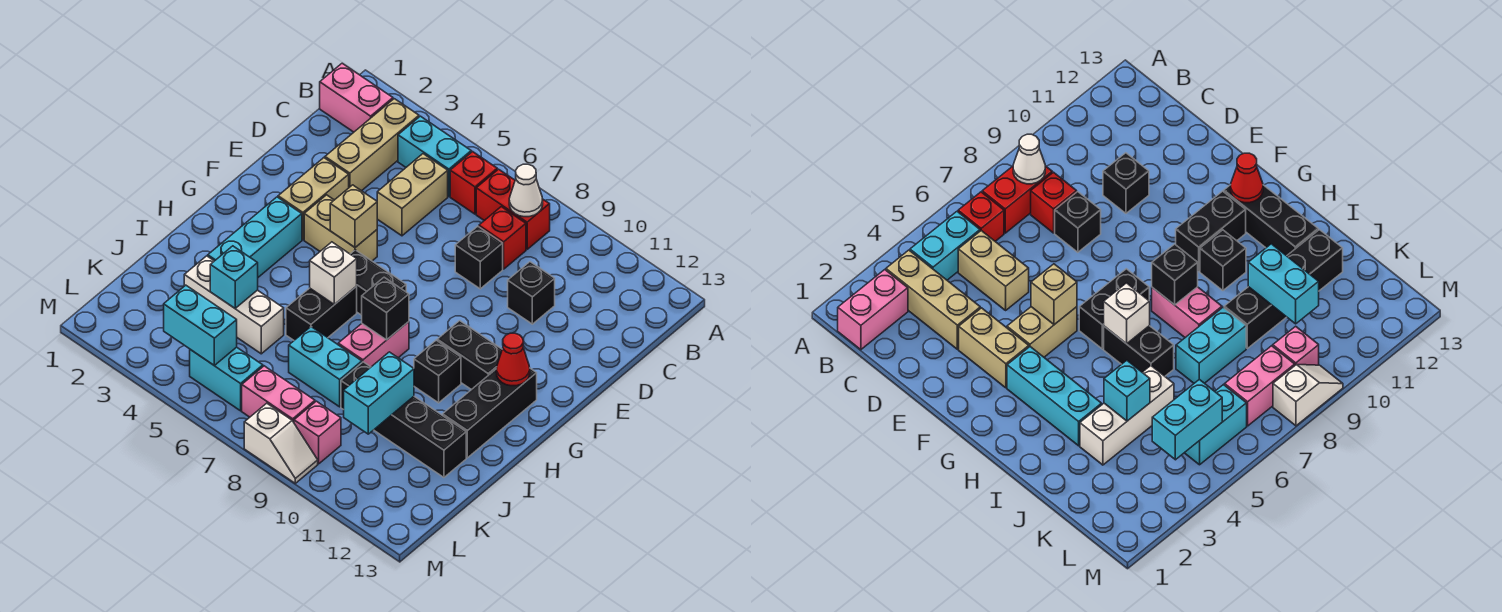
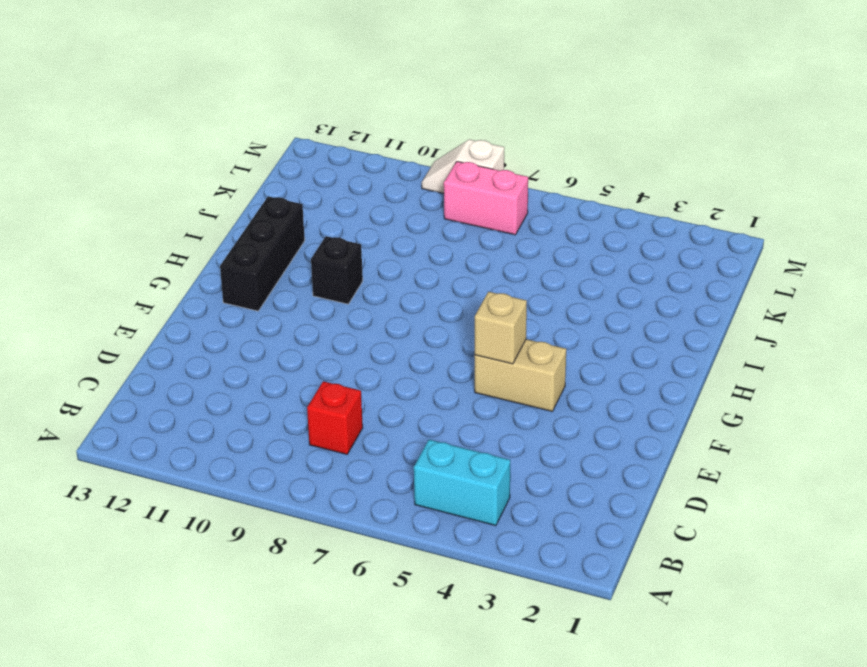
none -> pink brick B1:B2 level 1
none -> tan brick B3:D3 level 1
none -> red brick B6 level 1
none -> red brick B7:B8 level 1

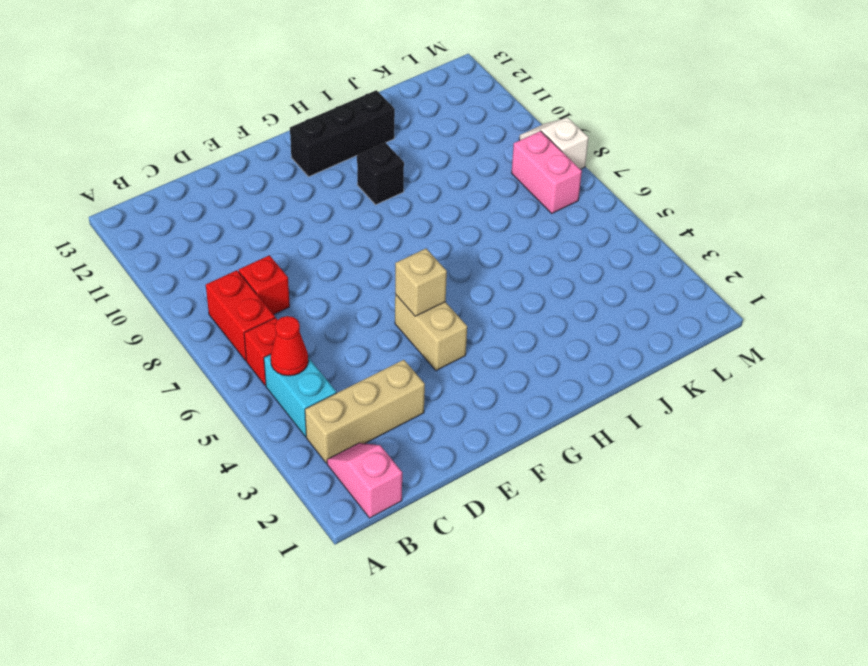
pink slope B1:B2 level 1 top 1 -> pink brick B1:B2 level 1
red cone B5 level 2 -> red cone G12 level 2
none -> tan brick C5:D5 level 1
none -> black brick D8 level 1
none -> black brick D10 level 1
none -> tan brick E3:F3 level 1

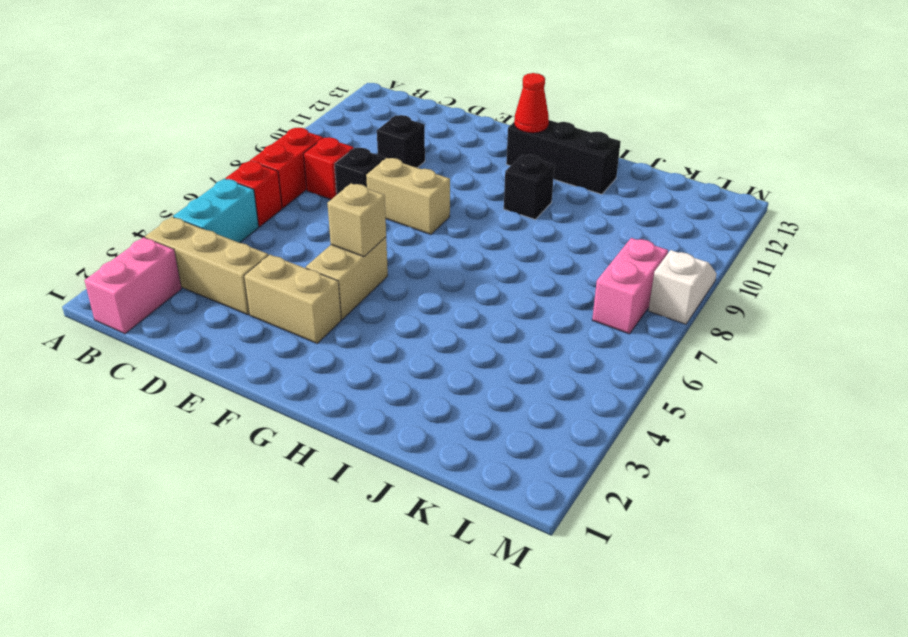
tan brick E8:F8 level 1 -> tan brick C5:D5 level 1
none -> cyan brick G3:I3 level 1
none -> black brick G6:G7 level 1
none -> black brick G10:G11 level 1
none -> black brick H6:I6 level 1

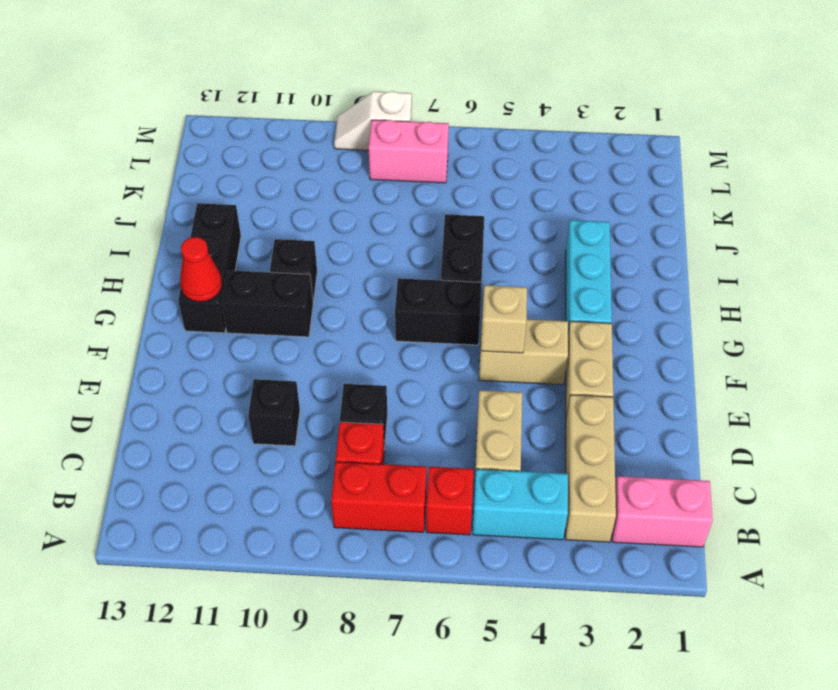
none -> pink brick H8:I8 level 1
none -> white brick J3:J5 level 1
none -> cyan brick J7:J8 level 1
none -> black brick J9:J12 level 1

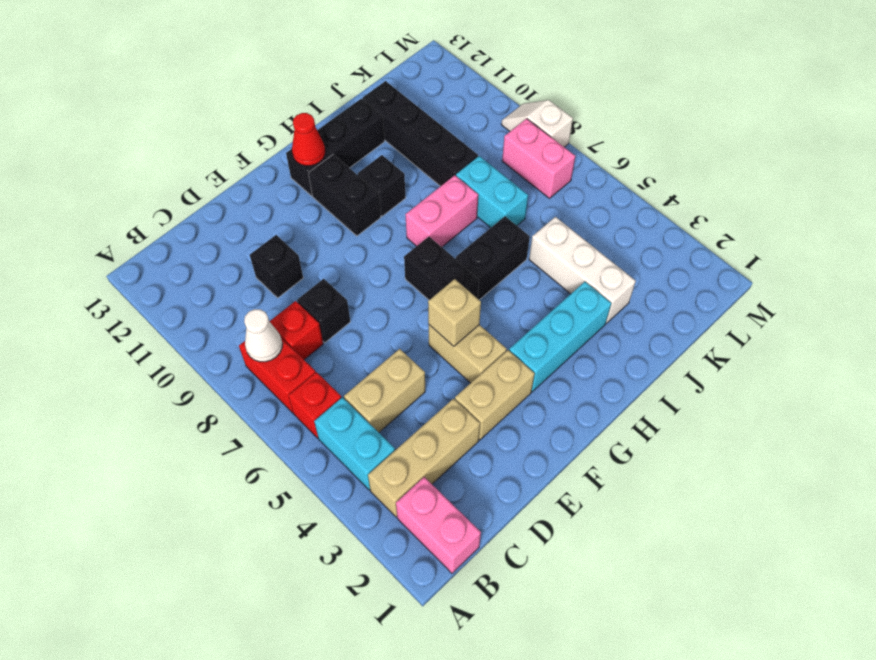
none -> cyan brick L5:L6 level 1
none -> pink brick L9 level 1
none -> white brick H6 level 2
none -> black brick H8 level 2

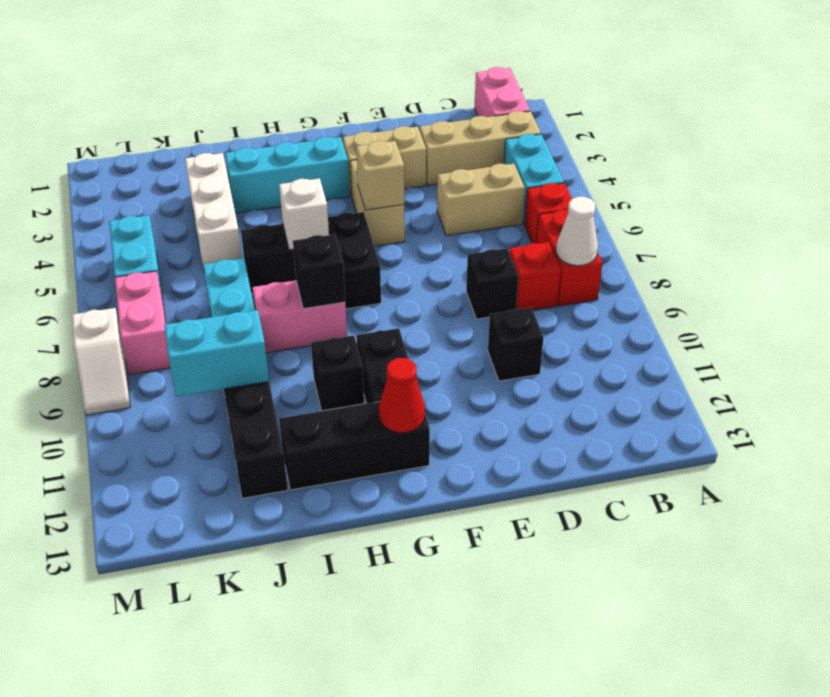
none -> pink brick L9 level 1
none -> cyan brick J4 level 2
none -> cyan brick L4:L5 level 2

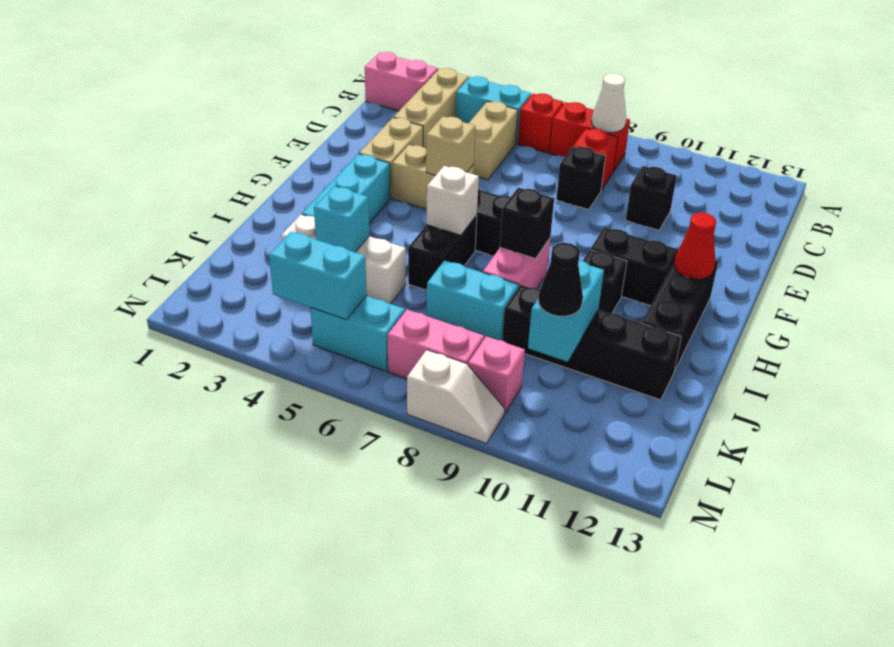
black cone K10 level 3 -> none

